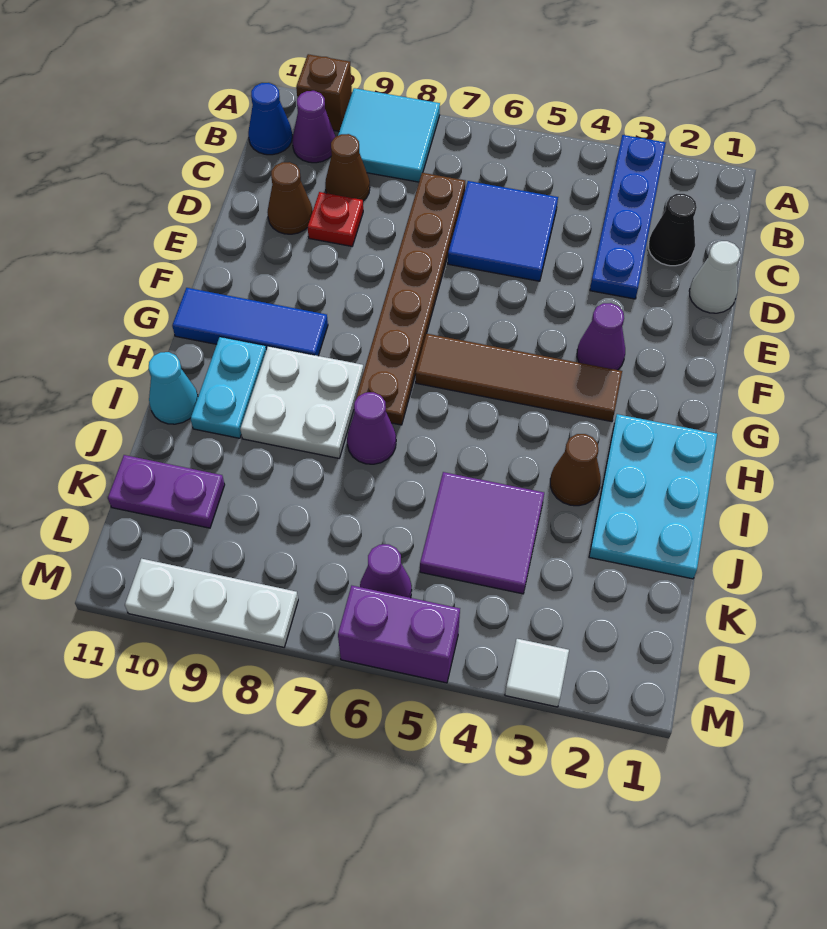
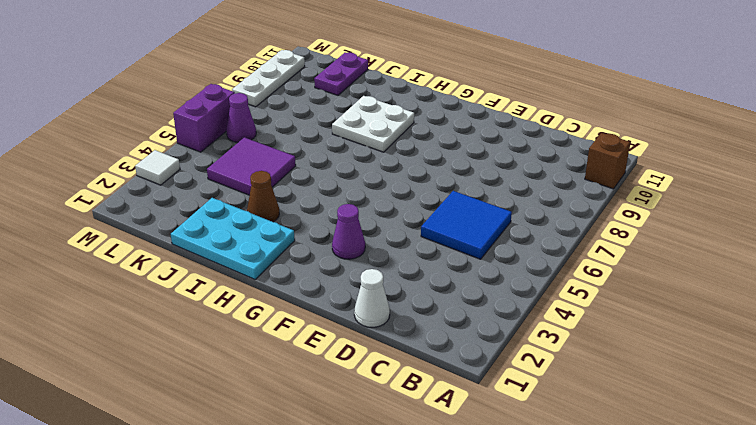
none -> blue plate A3:D3 level 1
none -> cyan tile A8:B9 level 1
none -> purple cone B10 level 1

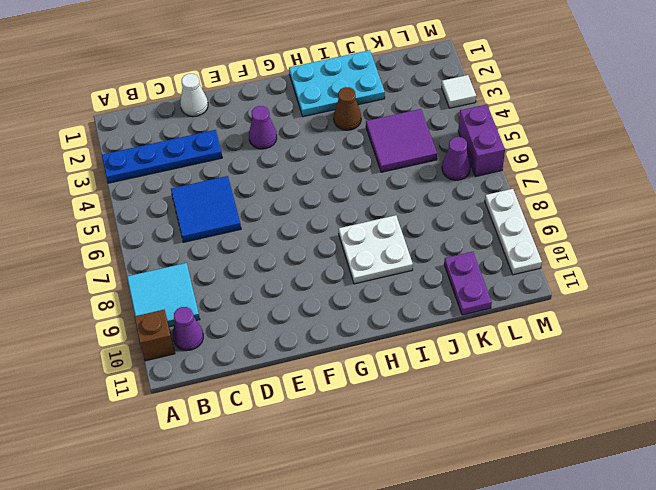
none -> blue cone B11 level 1
none -> black cone C2 level 1
none -> brown plate C7:H7 level 1

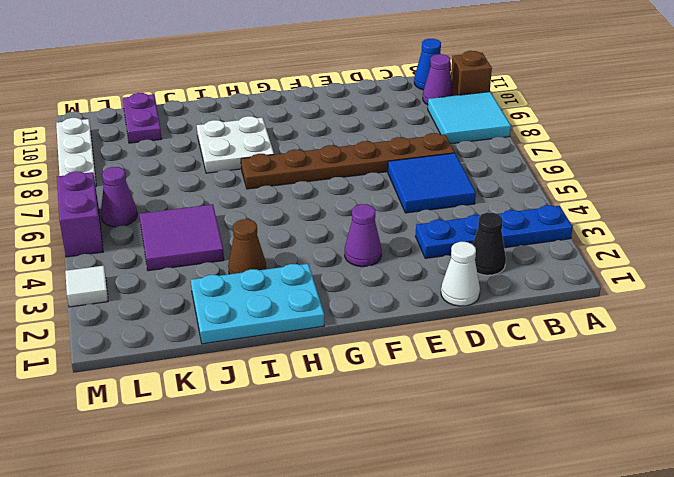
none -> brown cone C9 level 1
none -> red plate D9 level 1
none -> brown cone D10 level 1

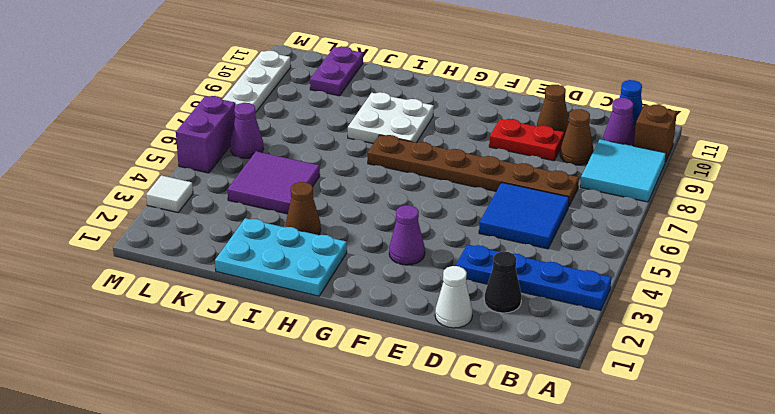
red plate D9:E9 level 1 -> red plate D9 level 1
none -> brown tile G3:G6 level 1
none -> blue tile G9:G11 level 1
none -> cyan plate H10:I10 level 1

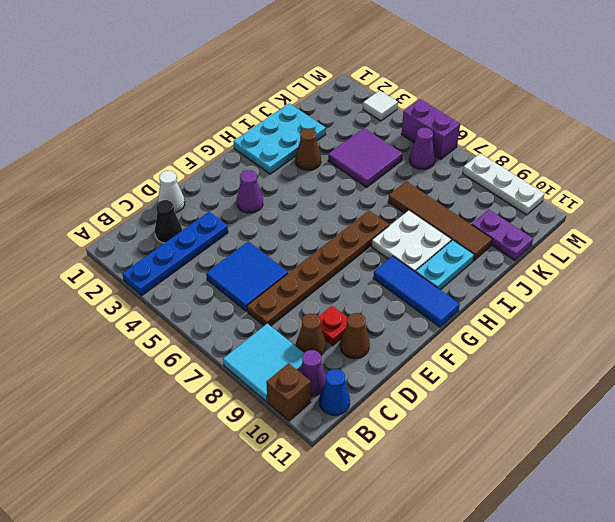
brown tile J7:J10 level 1 -> brown tile G3:G6 level 1
none -> purple cone I7 level 1
none -> cyan cone I11 level 1

